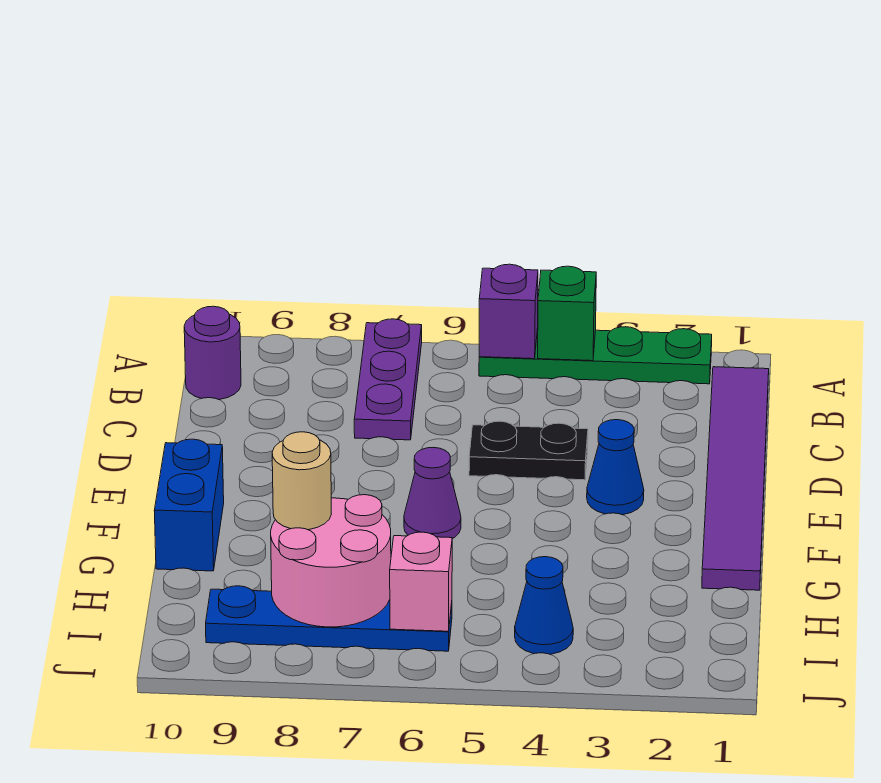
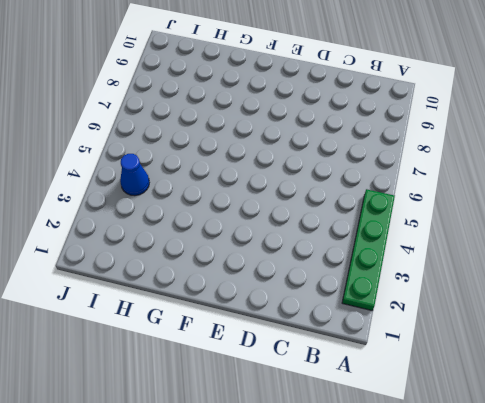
none -> purple plate A7:C7 level 1
none -> purple tile B1:G1 level 1
none -> purple round brick B10 level 1

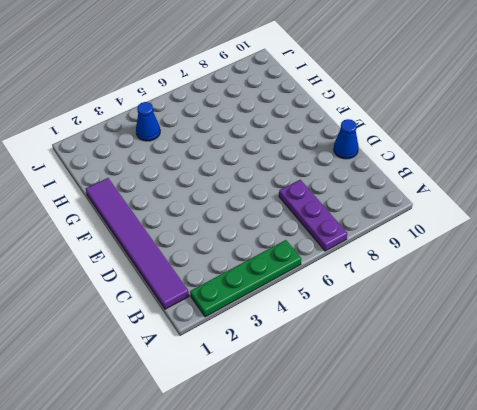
blue cone D10 level 1 -> blue cone E3 level 1
none -> purple round brick B10 level 1
none -> black plate D4:D5 level 1
none -> purple cone F6 level 1

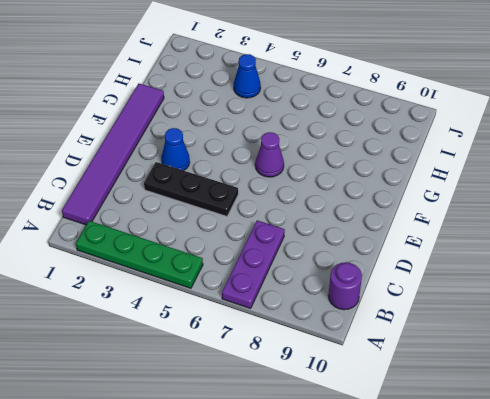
black plate D3:D5 level 1 -> black plate D4:D5 level 1
none -> blue brick F10:G10 level 1
none -> blue plate I6:I9 level 1
none -> green brick A4 level 2

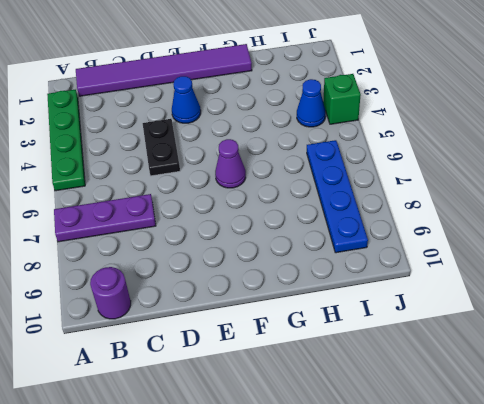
green brick J4 level 1 -> green brick A4 level 2
none -> blue brick F10:G10 level 1
none -> purple brick A5 level 2
none -> pink round brick H7:I8 level 2

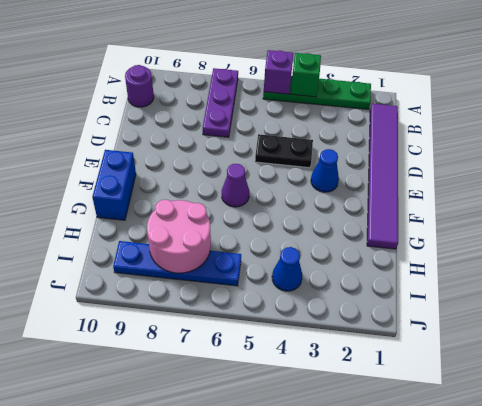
none -> pink brick I6 level 2
none -> tan round brick H8 level 3

